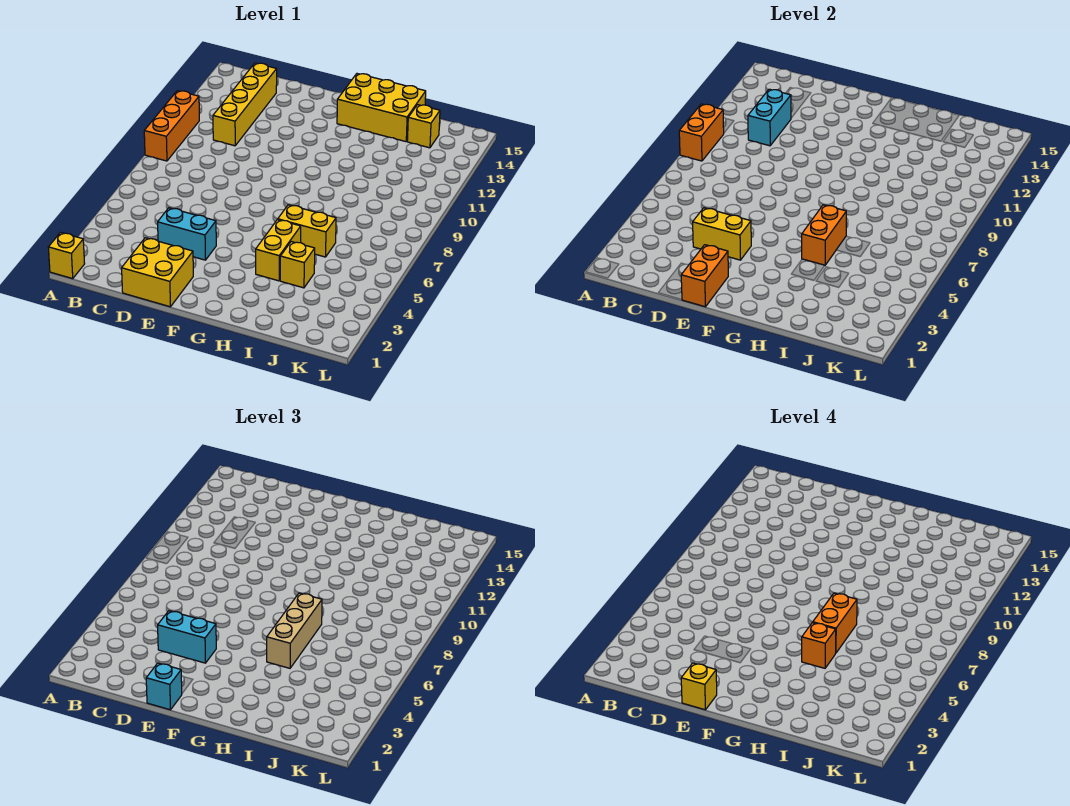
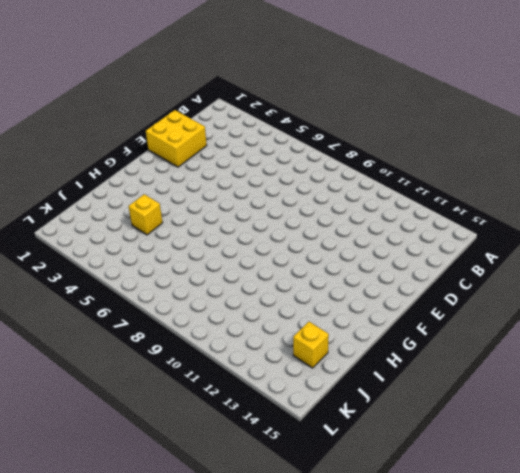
none -> yellow brick A1 level 1
none -> orange brick A9:A11 level 1
none -> yellow brick C11:C14 level 1

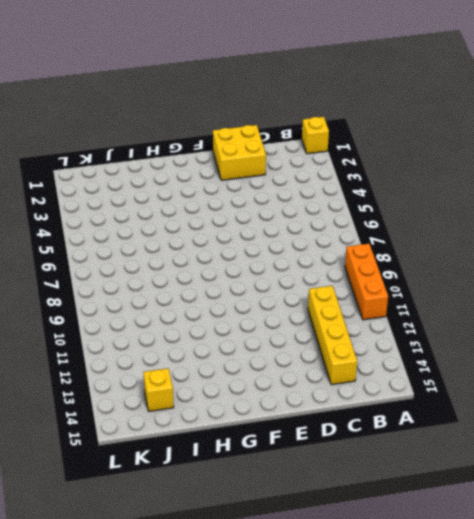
none -> cyan brick D4:E4 level 1
none -> yellow brick G14:I15 level 1
none -> yellow brick H4:H5 level 1

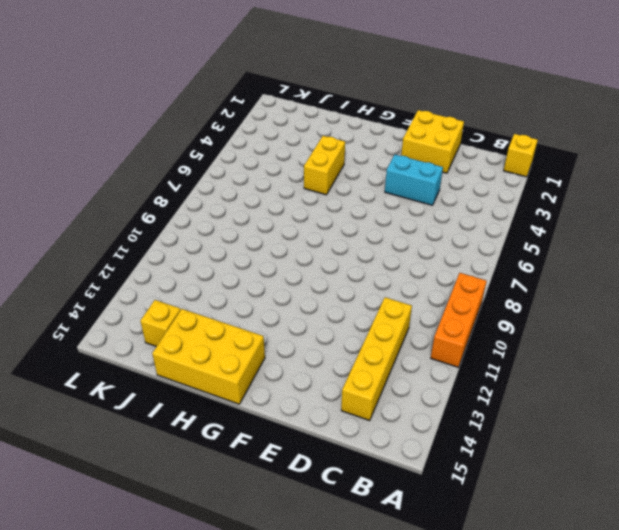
none -> yellow brick H6:I6 level 1
none -> yellow brick I4 level 1
none -> orange brick A9:A10 level 2

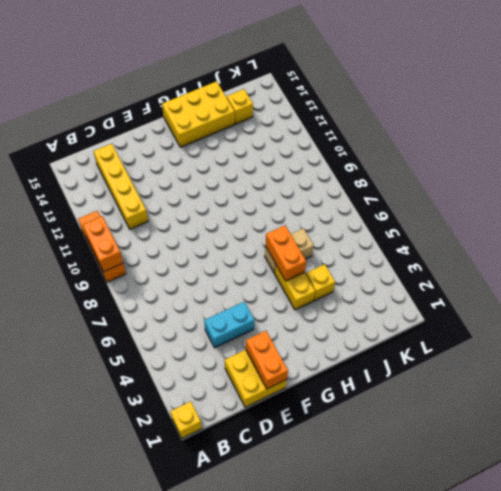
tan brick H6:I6 level 1 -> yellow brick H6:I6 level 1
none -> cyan brick C11:C12 level 2
none -> yellow brick D4:E4 level 2
none -> cyan brick D4:E4 level 3

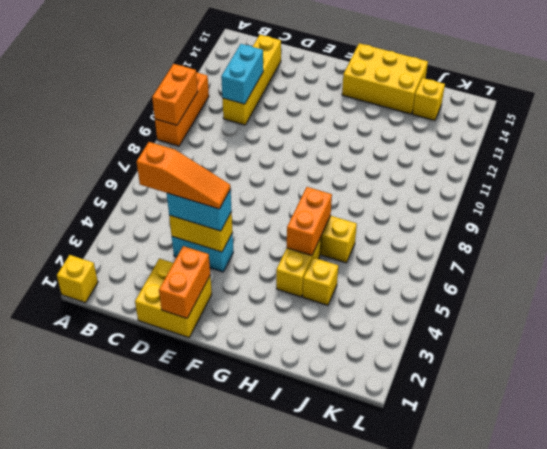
orange slope C4:E4 level 4 top C -> none
none -> cyan brick E1 level 3
none -> tan brick H5:H7 level 3
none -> yellow brick E1 level 4

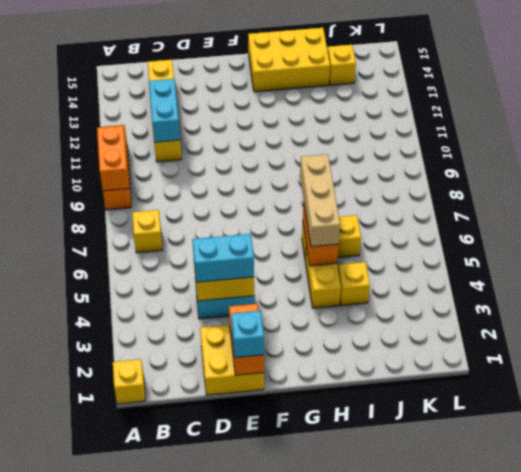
yellow brick B7 level 1 -> yellow brick E1 level 4
none -> orange brick H5 level 4
none -> orange brick H6:H7 level 4

